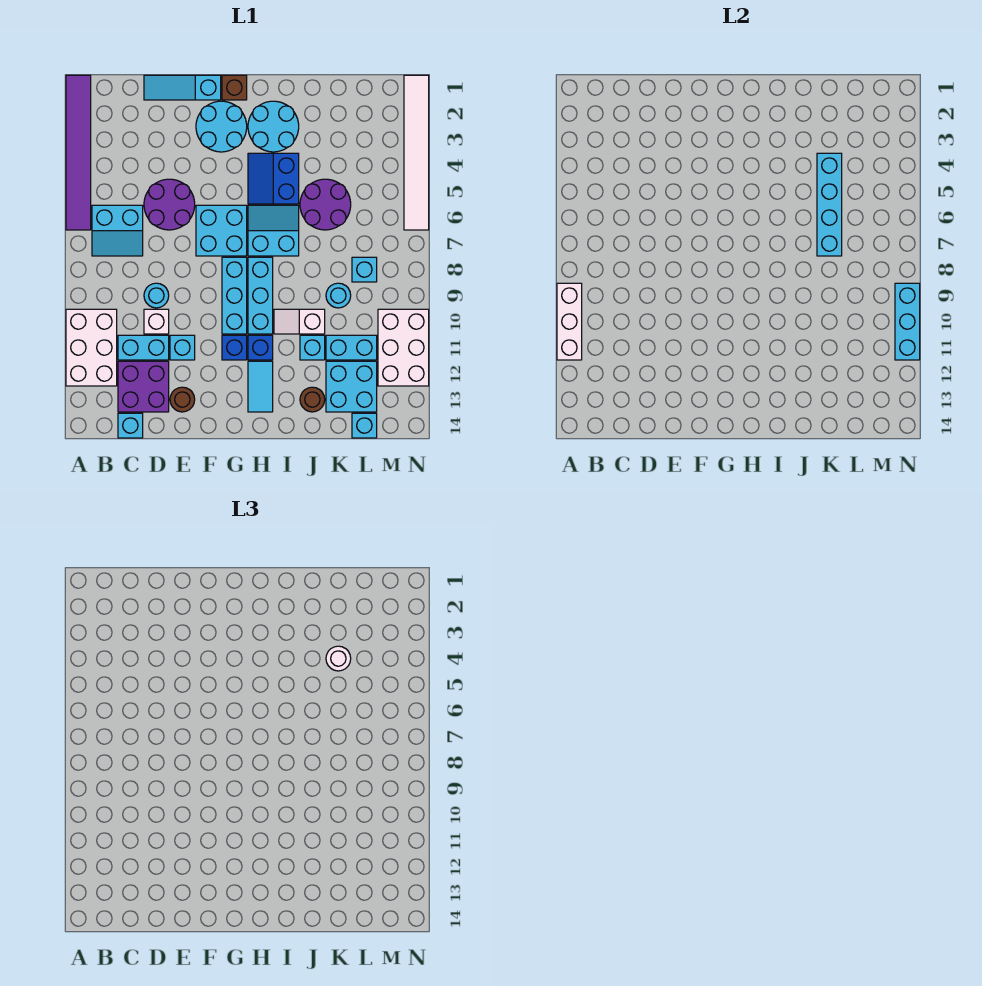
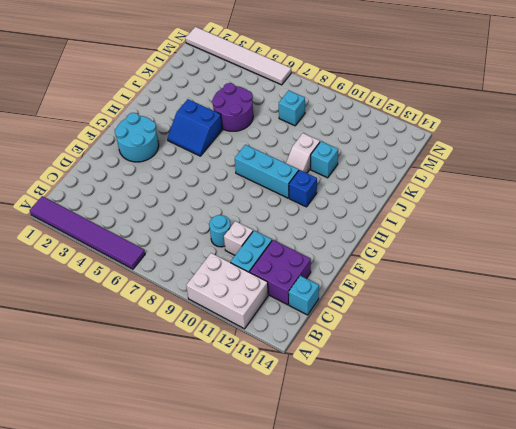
none -> cyan slope B6:C7 level 1 top 6
none -> cyan slope D1:F1 level 1 top F
none -> purple round brick D5:E6 level 1
none -> cyan brick E11 level 1

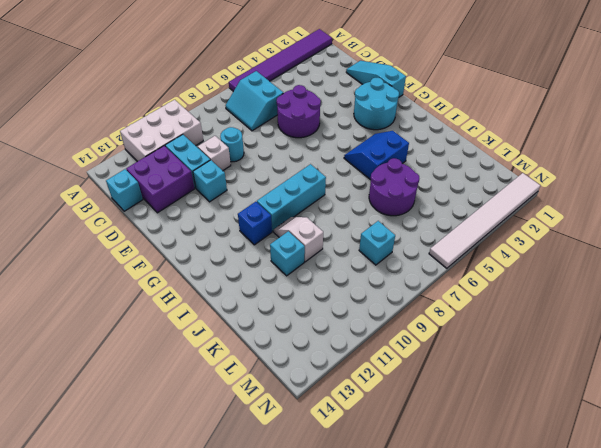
none -> brown round brick E13 level 1
none -> cyan brick F6:G7 level 1
none -> brown brick G1 level 1
none -> cyan brick G8:G10 level 1

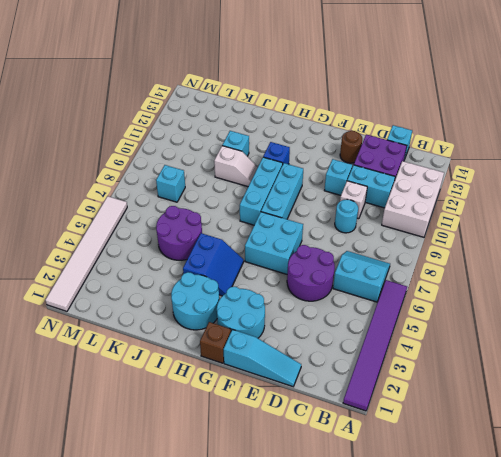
none -> blue brick G11 level 1
none -> cyan slope H6:I7 level 1 top 7
none -> cyan tile H12:H13 level 1
none -> brown round brick J13 level 1

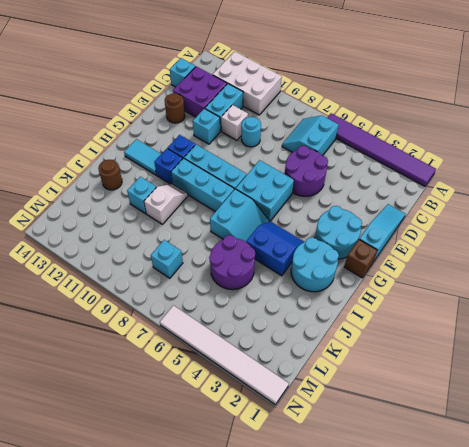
none -> cyan round brick K9 level 1
none -> cyan brick K11:L11 level 1
none -> cyan brick K12:L13 level 1
none -> cyan brick L14 level 1

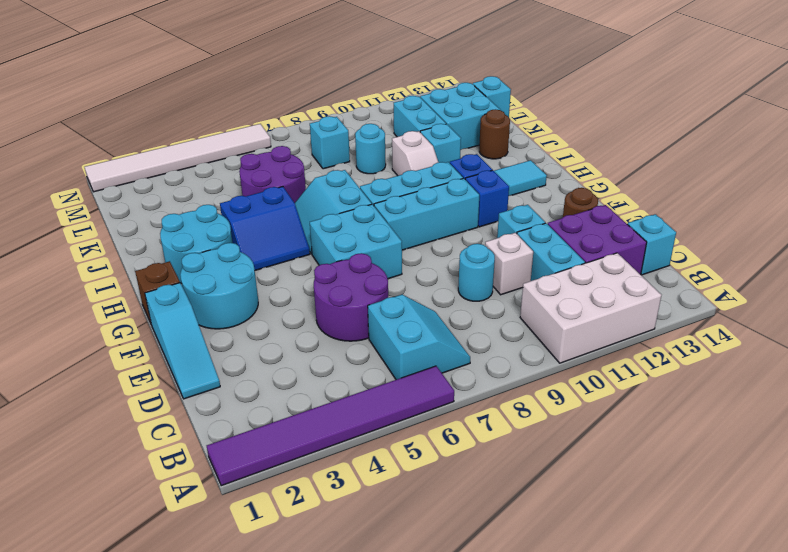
none -> white brick M10:N12 level 1
none -> white brick A9:A11 level 2
none -> cyan brick K4:K7 level 2
none -> cyan brick N9:N11 level 2

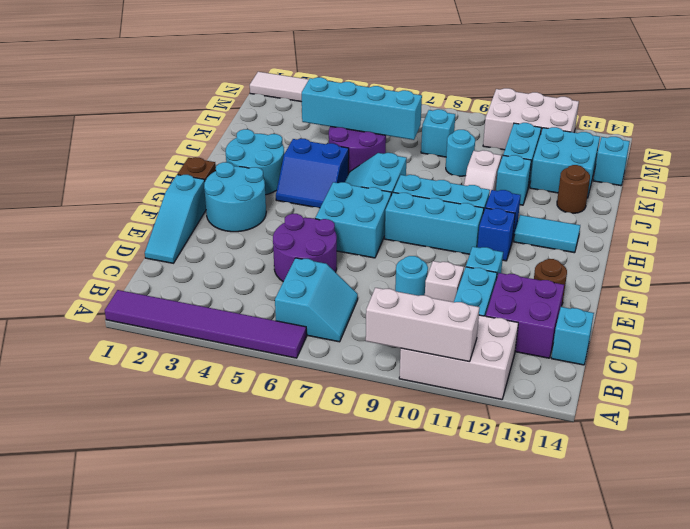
none -> cyan brick N9:N11 level 2
none -> white round brick K4 level 3

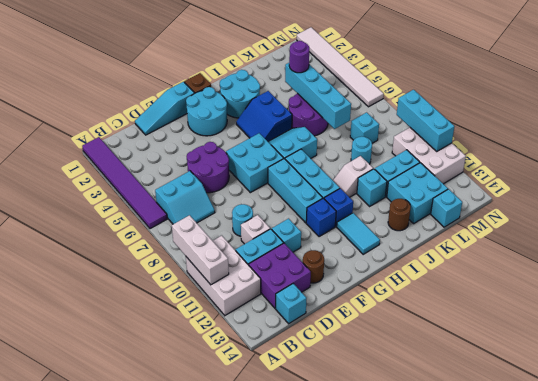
purple round brick K4 level 3 -> white round brick K4 level 3

